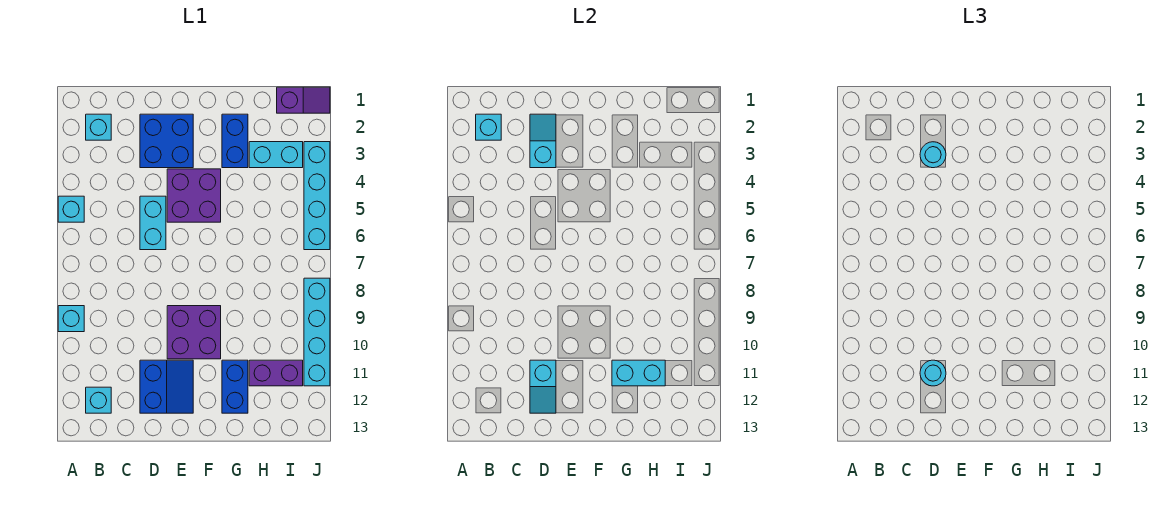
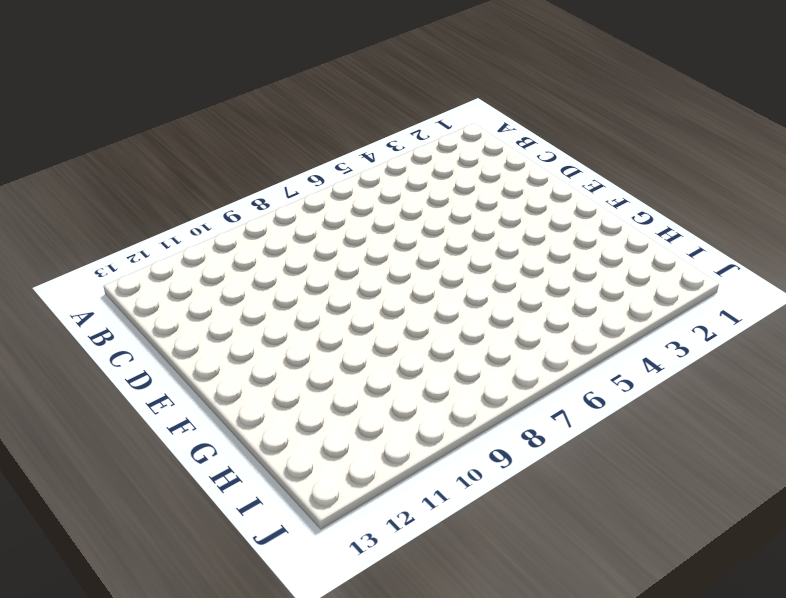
none -> cyan brick A5 level 1
none -> cyan brick A9 level 1
none -> cyan brick B2 level 1

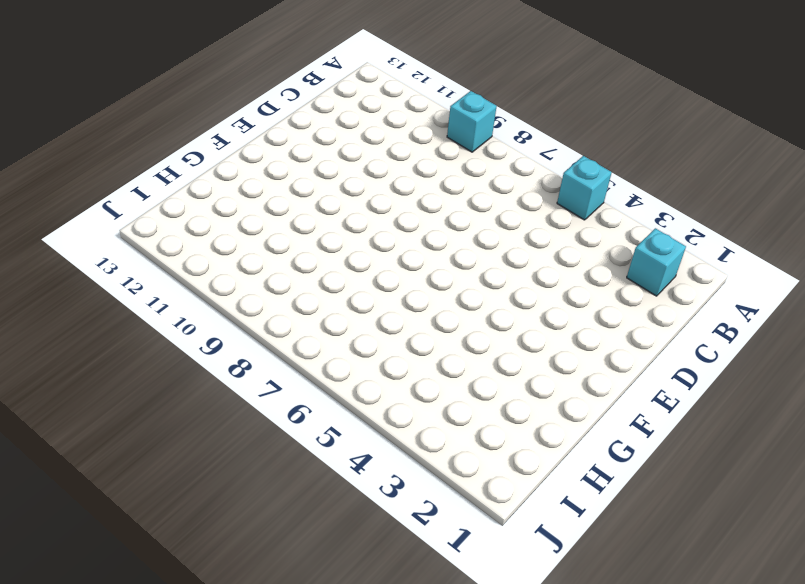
none -> cyan brick B12 level 1
none -> blue brick D2:E3 level 1
none -> cyan brick D5:D6 level 1

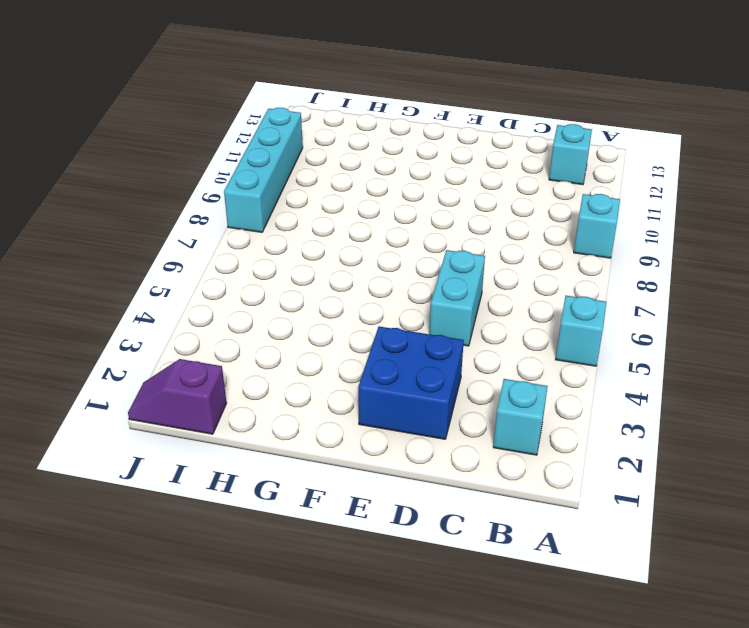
none -> blue slope D11:E12 level 1 top D
none -> purple brick E4:F5 level 1
none -> purple brick E9:F10 level 1

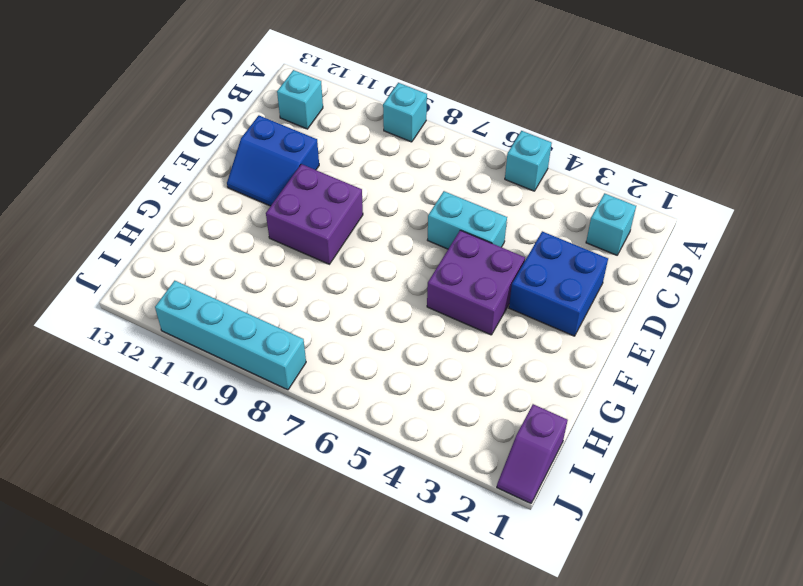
none -> blue brick G2:G3 level 1
none -> blue brick G11:G12 level 1
none -> cyan brick H3:I3 level 1

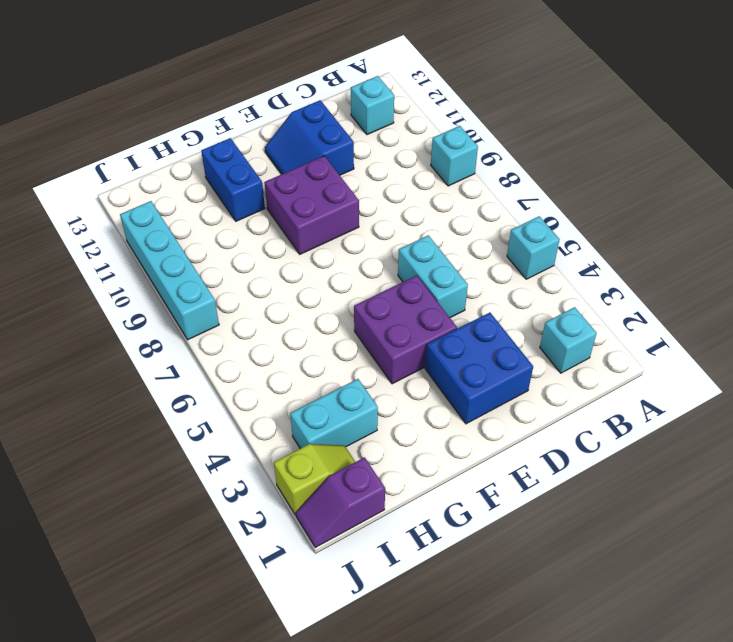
lime slope I2:J2 level 1 top J -> none
none -> blue brick G2:G3 level 1
none -> purple brick H11:I11 level 1
none -> cyan brick J3:J6 level 1

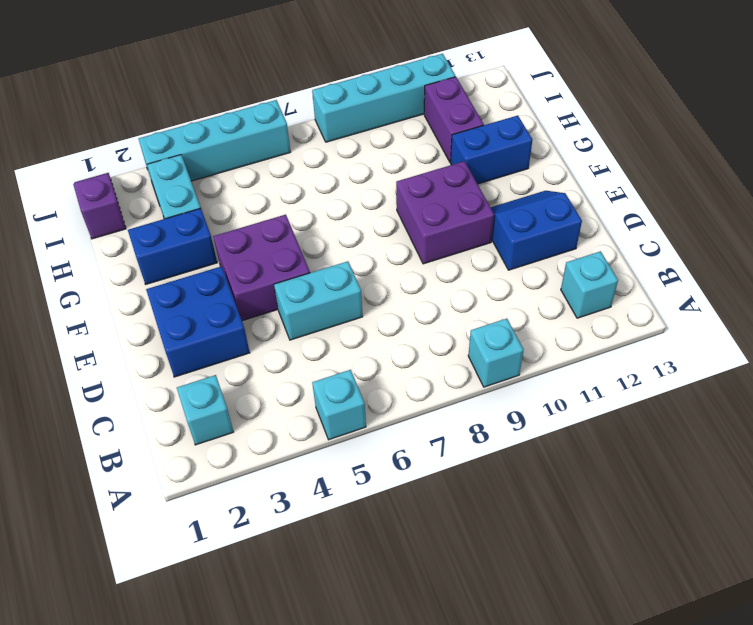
none -> cyan brick B2 level 2
none -> cyan slope D2:D3 level 2 top 3
none -> cyan slope D11:D12 level 2 top 11

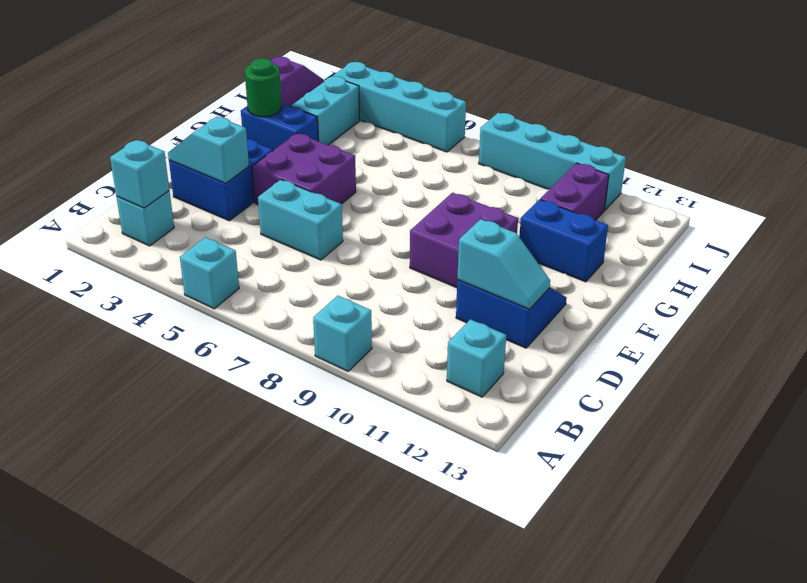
green round brick G2 level 2 -> none
none -> cyan brick G11:H11 level 2
none -> cyan round brick D3 level 3
none -> cyan round brick D11 level 3

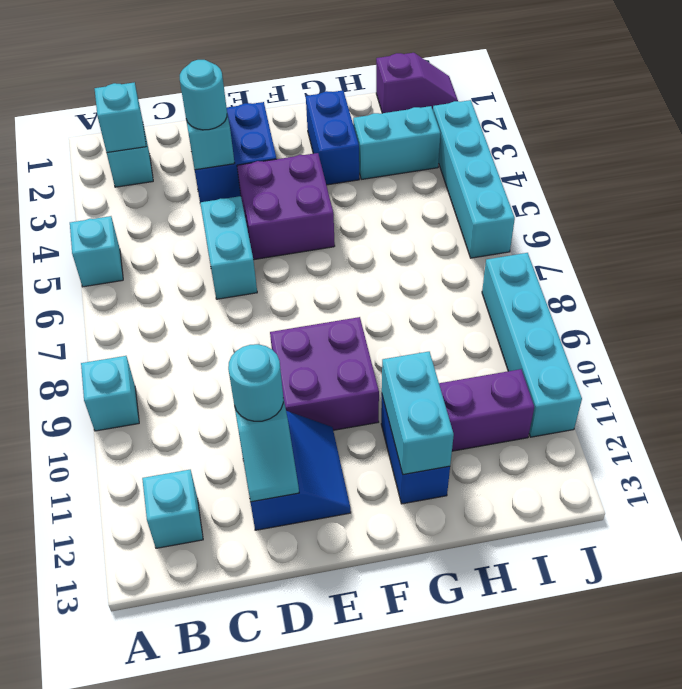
cyan brick G11:G12 level 2 -> cyan brick G11:H11 level 2

